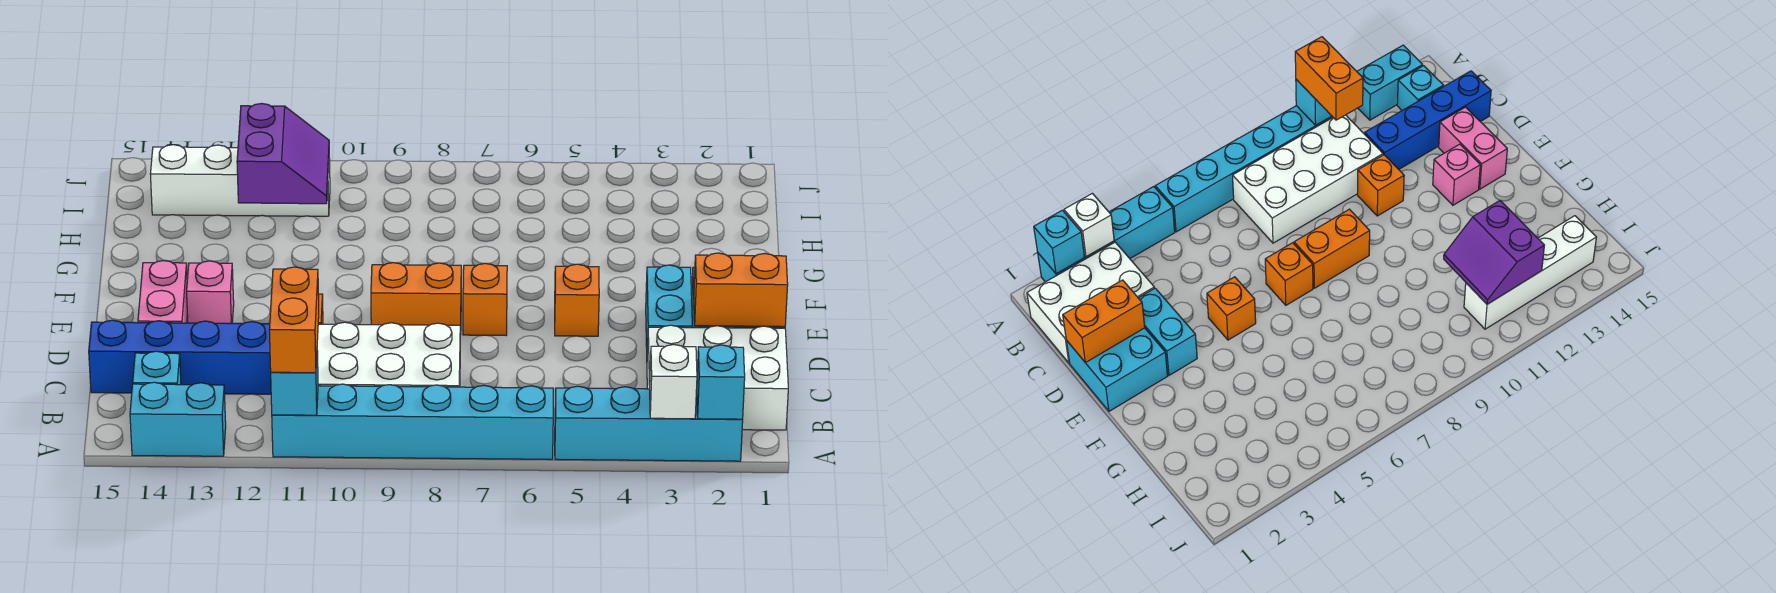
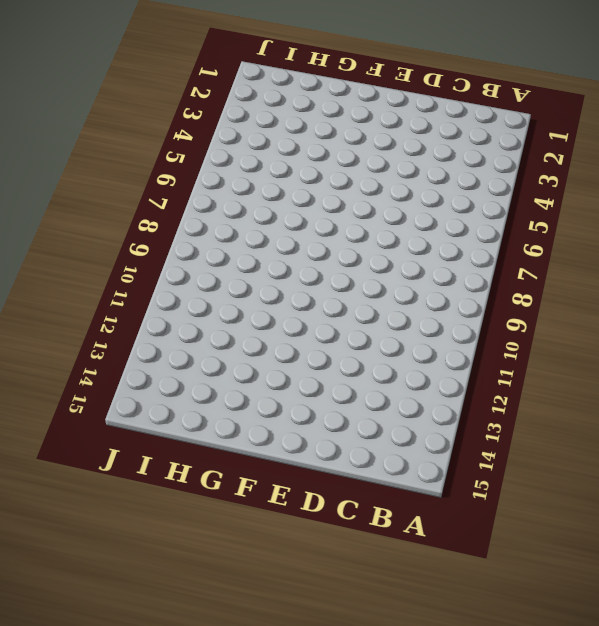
none -> cyan brick A2:A5 level 1
none -> cyan brick A6:A11 level 1
none -> cyan brick A13:A14 level 1

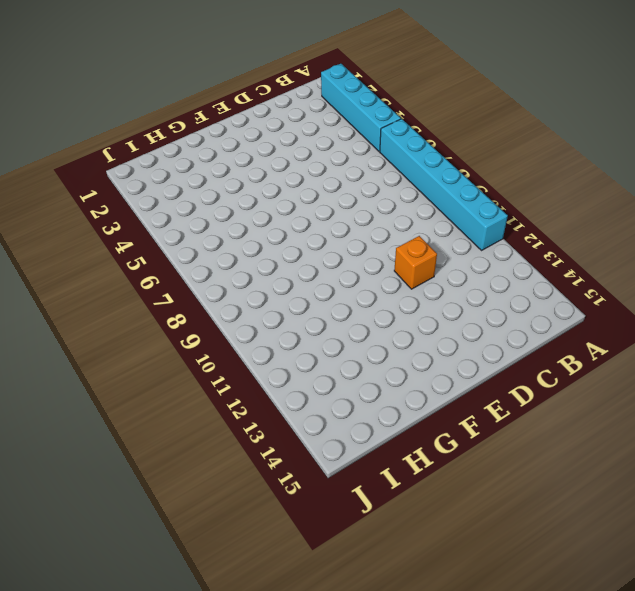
none -> cyan brick A13:A14 level 1
none -> white brick B1:C3 level 1
none -> white brick B8:C11 level 1

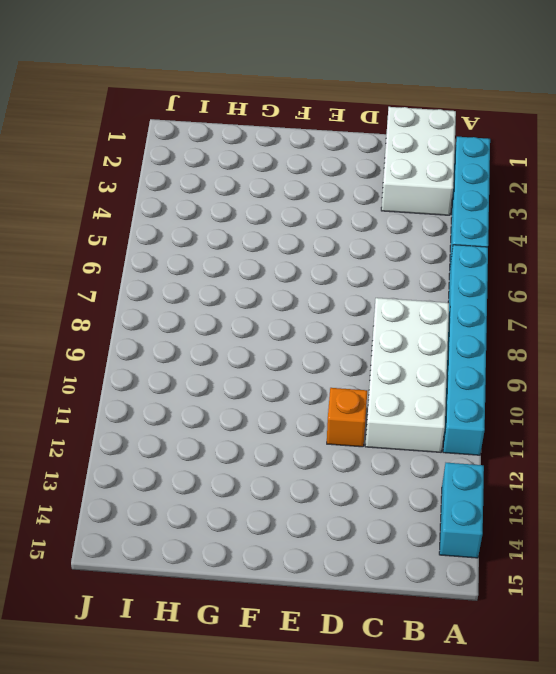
none -> cyan brick B14 level 1
none -> blue brick C12:C15 level 1
none -> cyan brick D1:E2 level 1

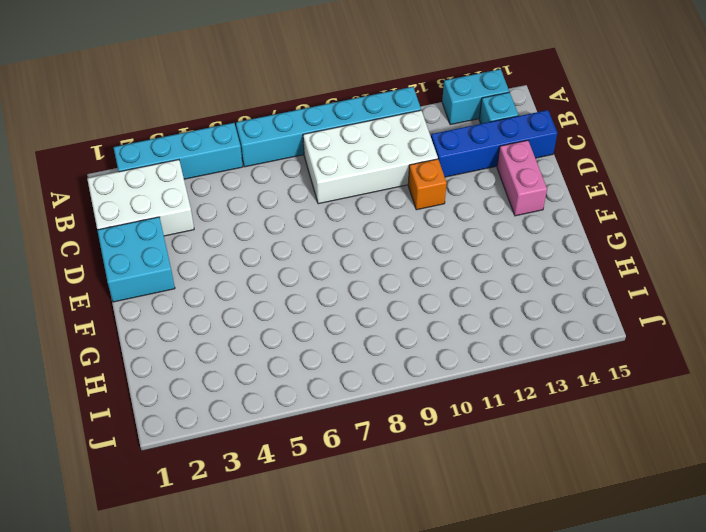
none -> cyan brick D3:E3 level 1
none -> orange brick E5 level 1
none -> orange brick E7 level 1

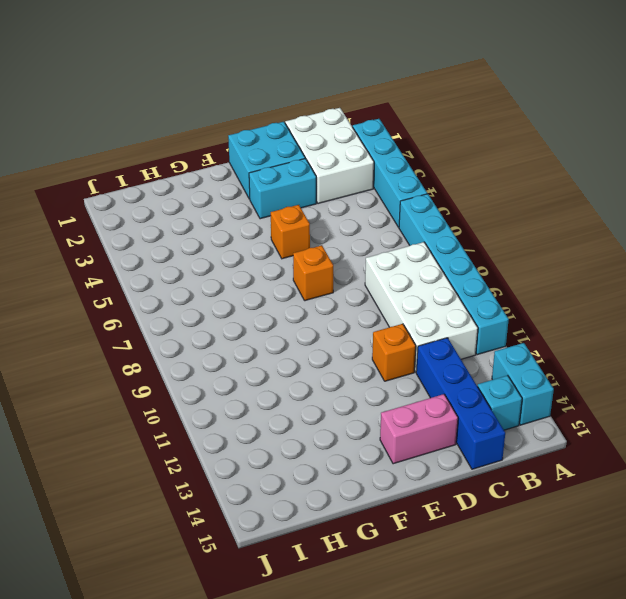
none -> orange brick E8:E9 level 1
none -> pink brick E13 level 1
none -> white brick I11:I14 level 1

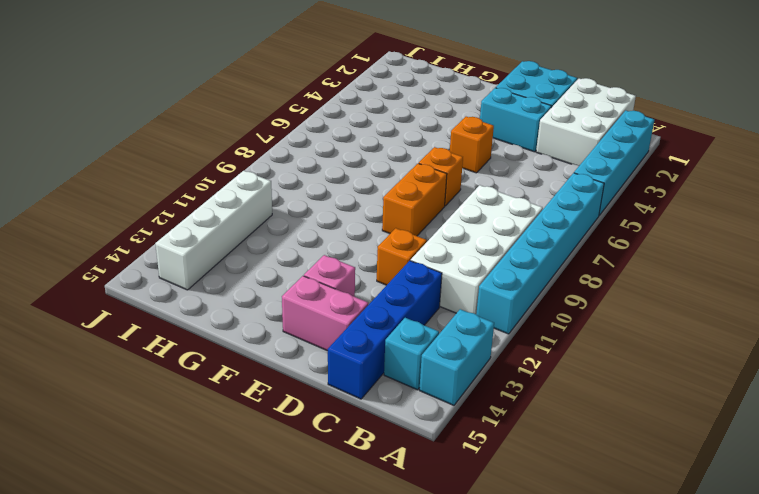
none -> cyan brick A2 level 2
none -> white brick A3 level 2
none -> cyan brick A11 level 2

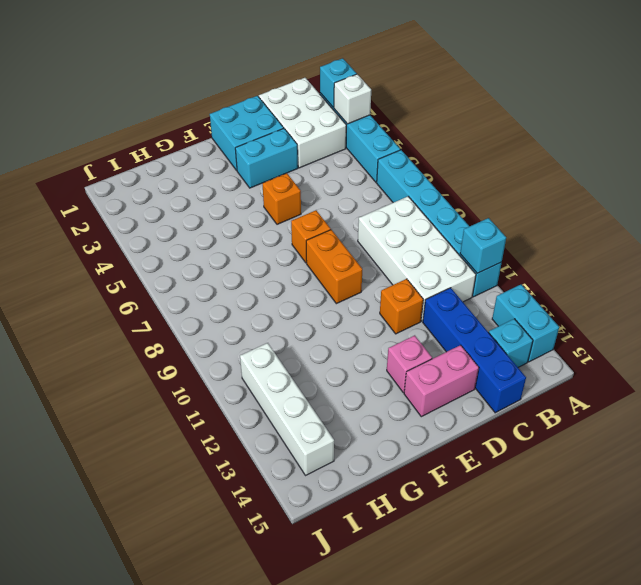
none -> orange brick D1:D2 level 2
none -> purple slope H11:I12 level 2 top 12
none -> orange brick A11:B11 level 3

